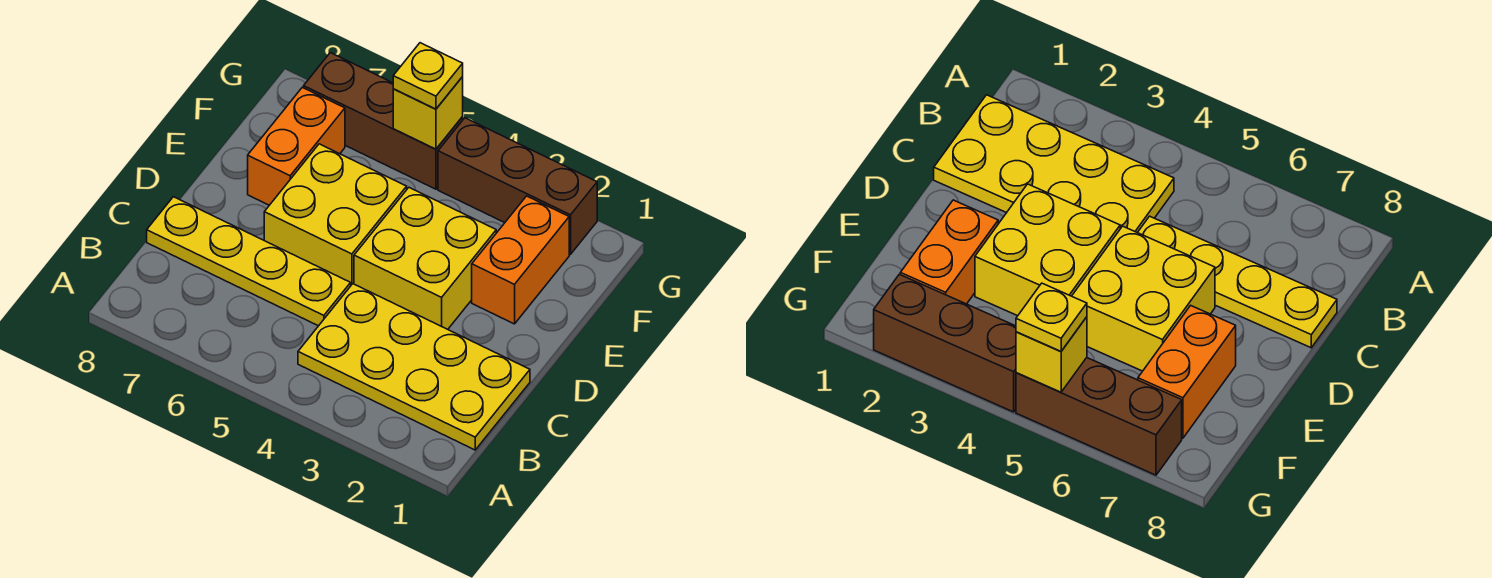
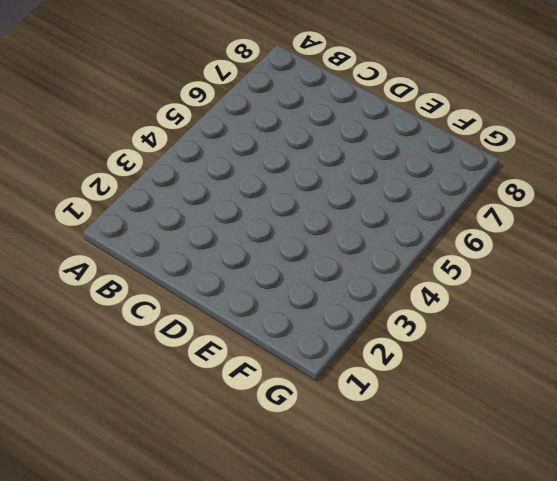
none -> yellow plate B1:C4 level 1
none -> yellow plate C5:C8 level 1

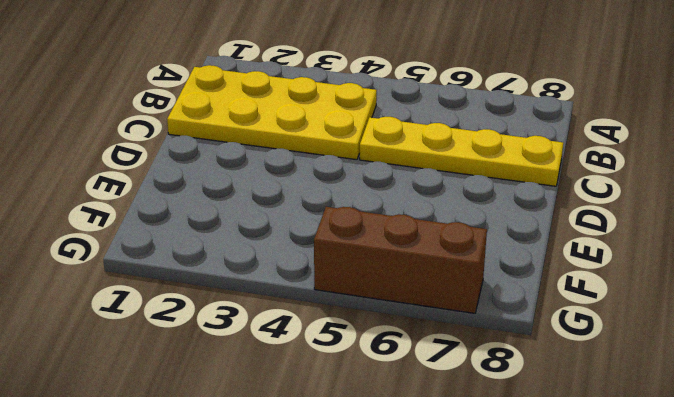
none -> yellow brick D3:E4 level 1
none -> yellow brick D5:E6 level 1

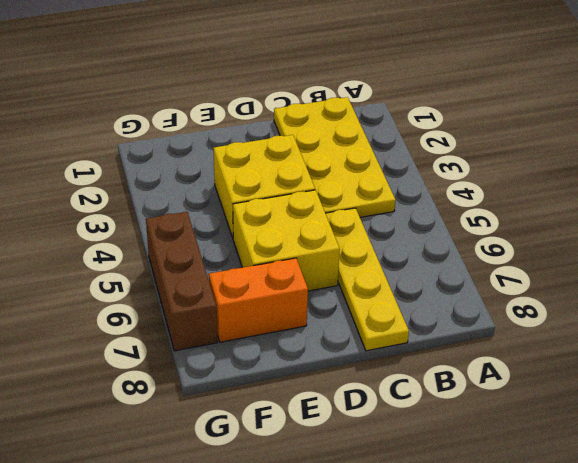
none -> orange brick E2:F2 level 1
none -> brown brick G2:G4 level 1

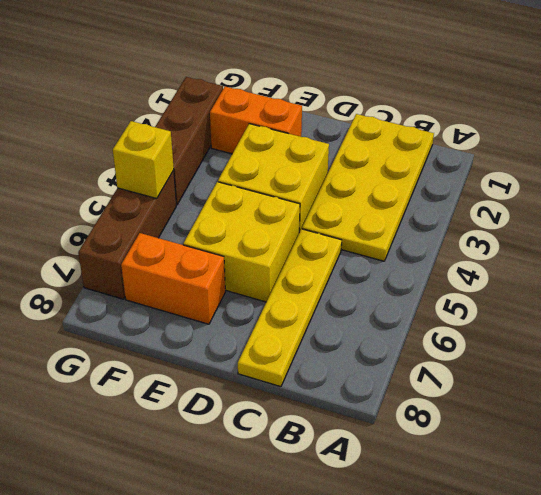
none -> yellow plate G5 level 3

